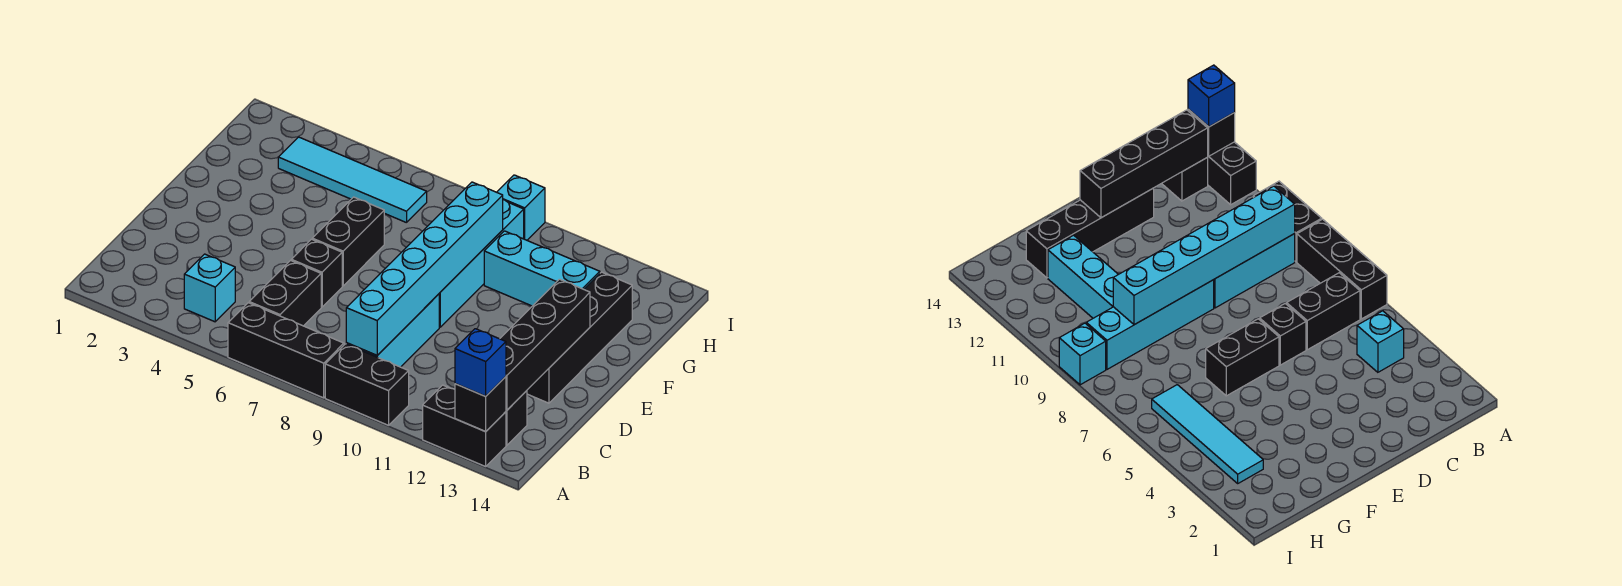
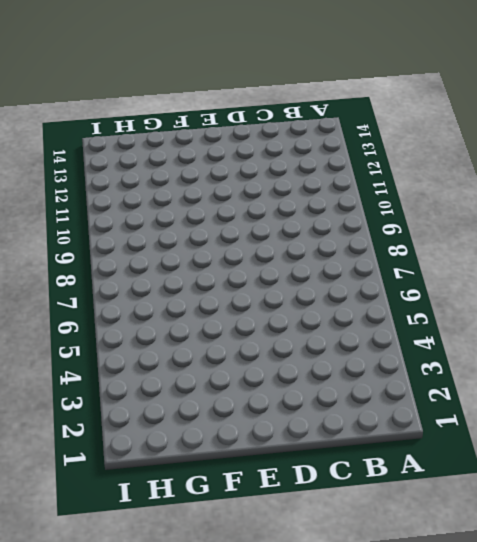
none -> black brick A6:A8 level 1
none -> black brick A9:A10 level 1
none -> black brick A12:A13 level 1

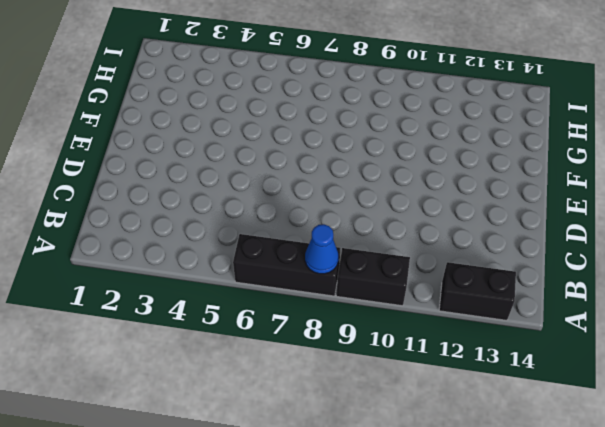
blue cone A8 level 2 -> none
none -> cyan brick B4 level 1
none -> black brick B6:C6 level 1
none -> cyan brick B9:D9 level 1

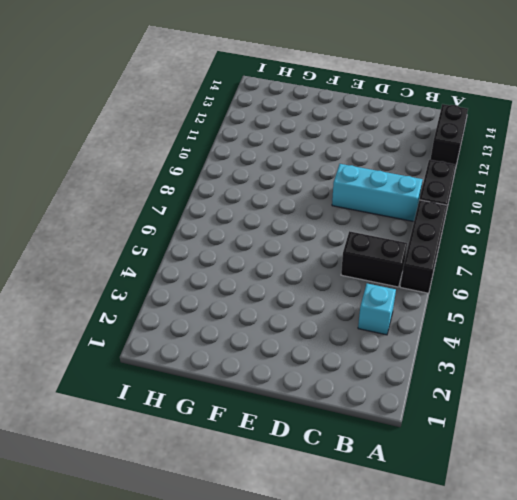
none -> black brick B13 level 1
none -> black brick D6 level 1
none -> black brick D13:G13 level 1

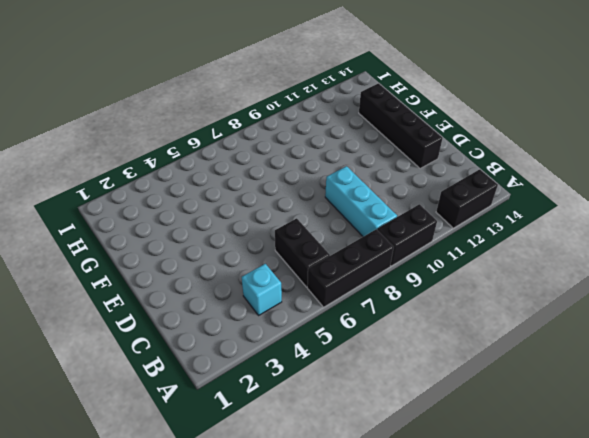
none -> black brick B13 level 1
none -> black brick D6 level 1
none -> black brick E6:F6 level 1

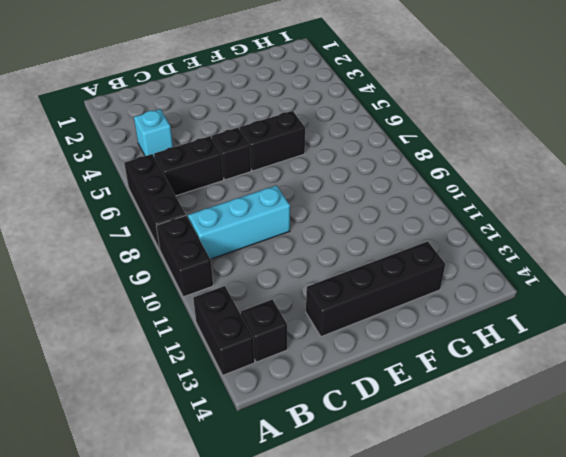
none -> cyan brick E9:H9 level 1
none -> cyan brick G10:G12 level 1
none -> cyan tile H3:H6 level 1

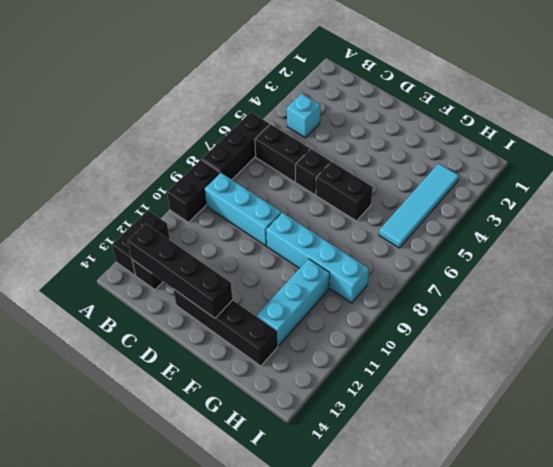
none -> cyan brick I9 level 1
none -> black brick A13 level 2
none -> cyan brick B9:G9 level 2

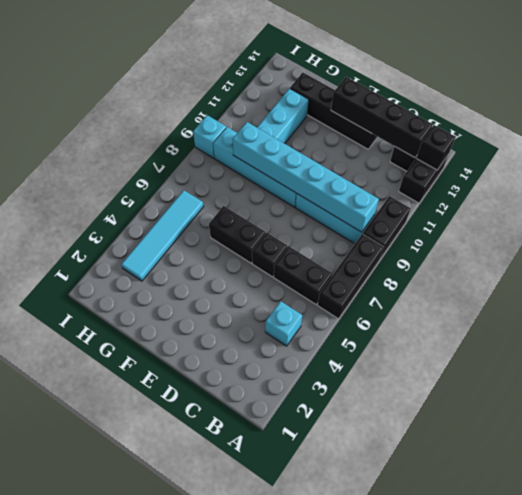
none -> blue brick A13 level 3

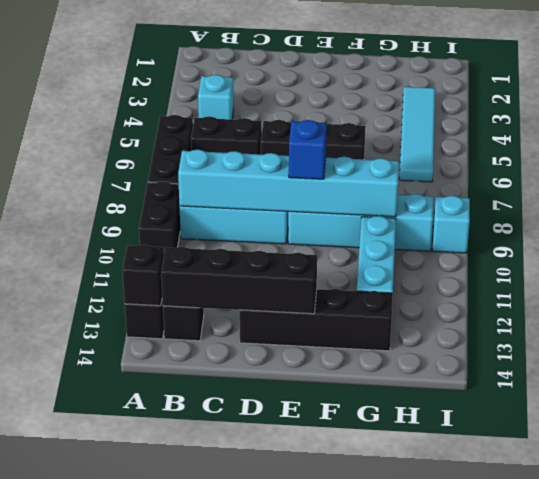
blue brick E9 level 3 -> blue brick A13 level 3

